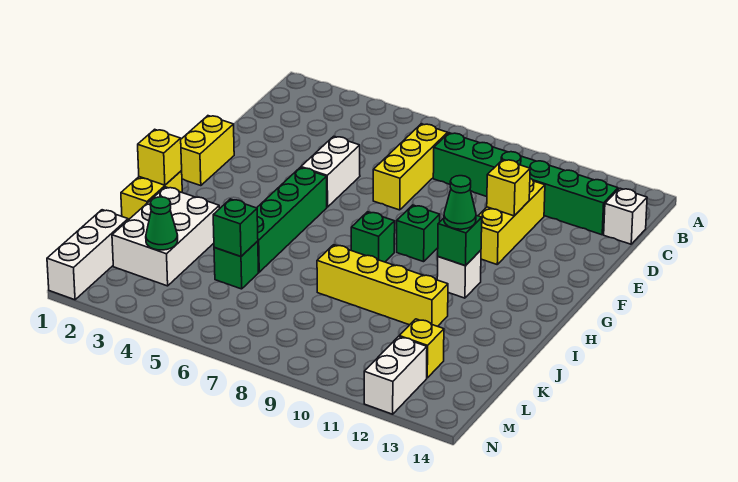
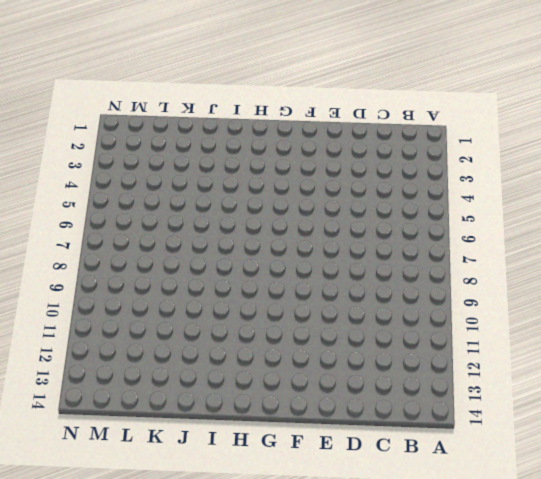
none -> yellow brick C7:E7 level 1
none -> green brick C8:C13 level 1
none -> white brick C14 level 1

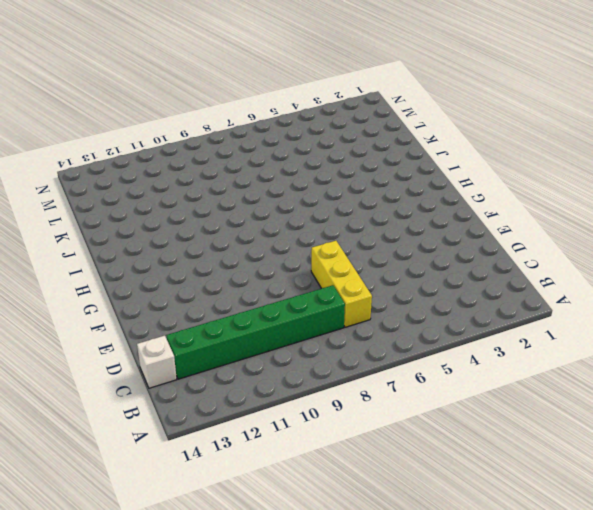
none -> yellow brick D11:F11 level 1
none -> white brick E5:F5 level 1
none -> yellow brick F1:G1 level 1

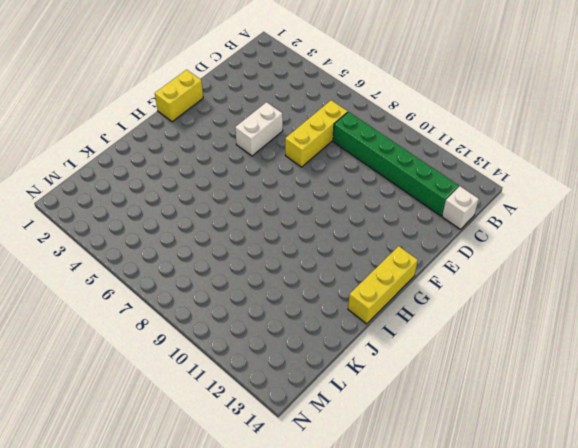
yellow brick G14:I14 level 1 -> yellow brick D11:F11 level 1
none -> green brick G5:J5 level 1
none -> green brick G9 level 1
none -> green brick H8 level 1

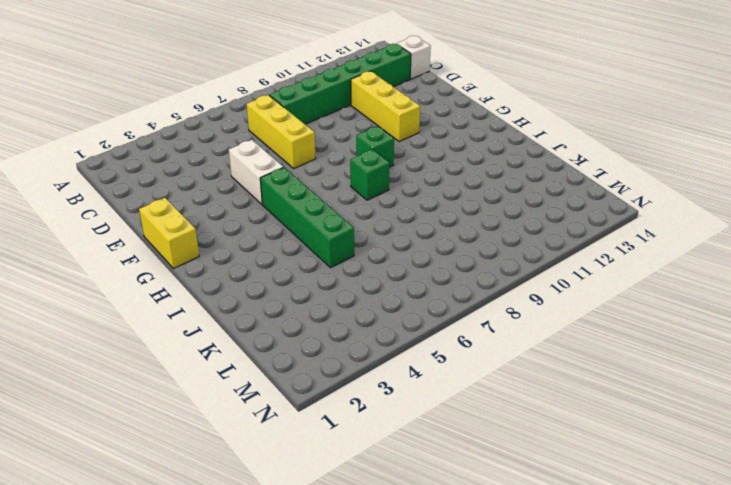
none -> white brick H11 level 1
none -> yellow brick I1:J1 level 1
none -> white brick J2:L3 level 1

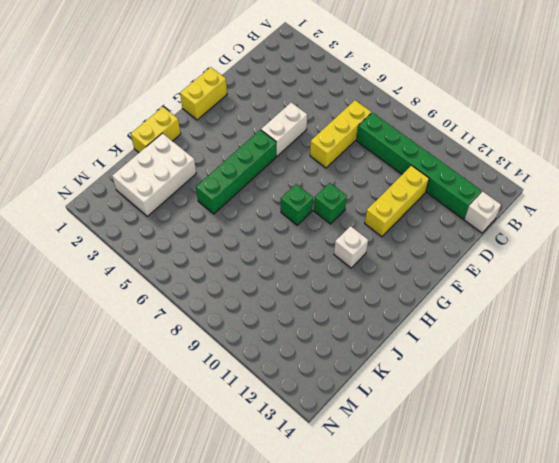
none -> yellow brick J8:J11 level 1
none -> green brick K5 level 1
none -> white brick L1:N1 level 1

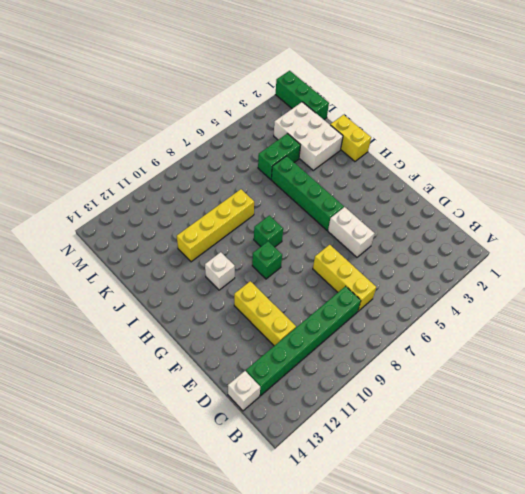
green brick K4:K5 level 1 -> green brick K5 level 1
green brick L1:N1 level 1 -> white brick L1:N1 level 1
none -> yellow brick F1:G1 level 1
none -> yellow brick L12 level 1
none -> white brick M12:N12 level 1

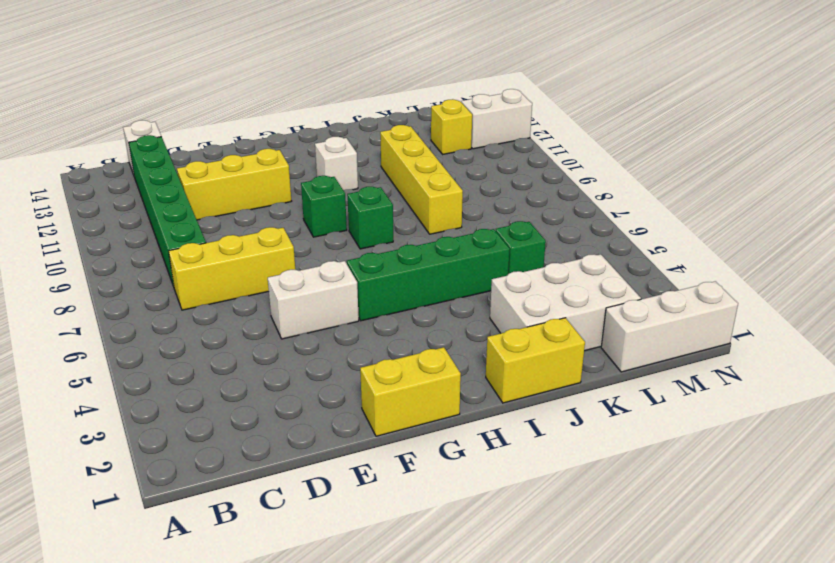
none -> yellow brick E11 level 2
none -> green brick H11 level 2
none -> yellow brick I1 level 2

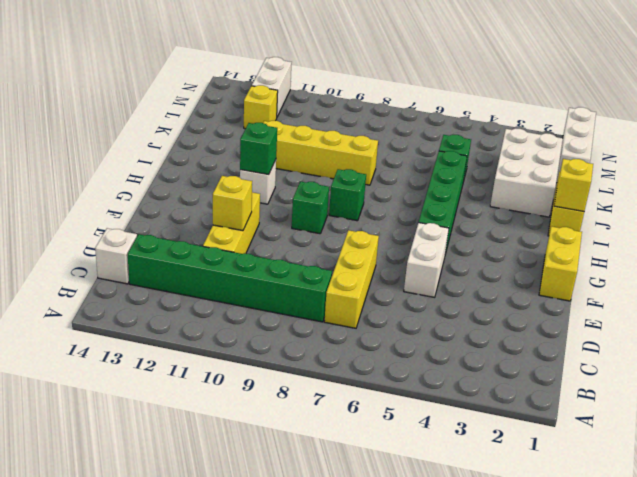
none -> green brick K5 level 2
none -> green cone L3 level 2
none -> green cone H11 level 3

